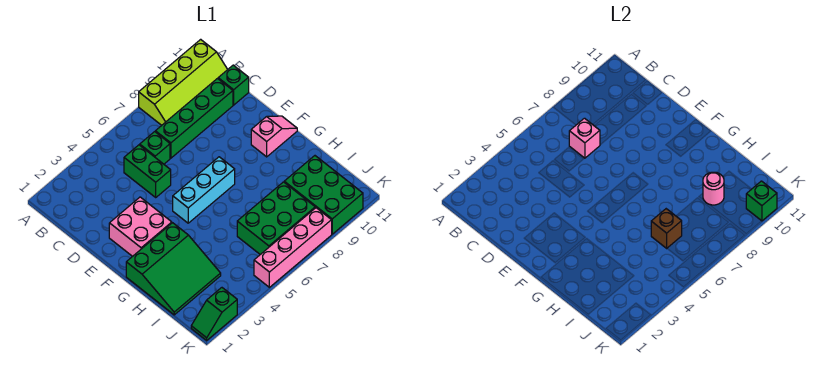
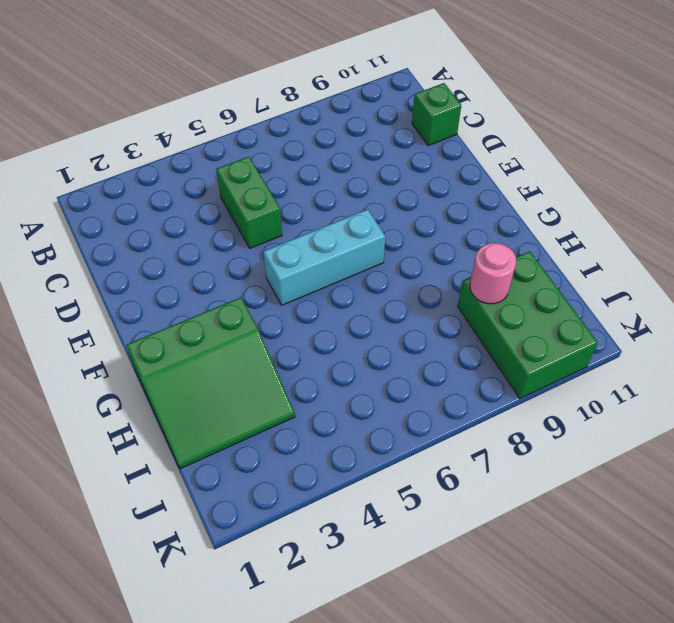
none -> lime slope A8:B11 level 1 top A
none -> green brick C6 level 1
none -> green brick C7:C10 level 1

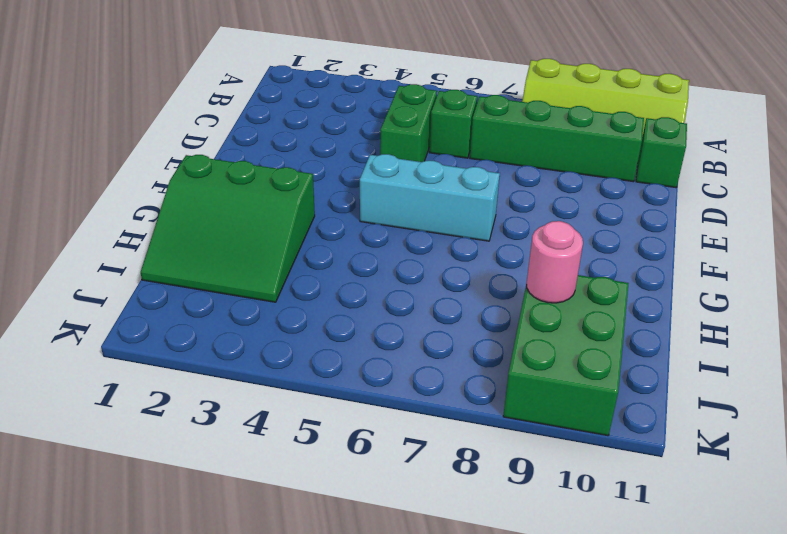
none -> pink brick E2:F3 level 1
none -> pink slope F10:F11 level 1 top 10
none -> green brick I6:J8 level 1

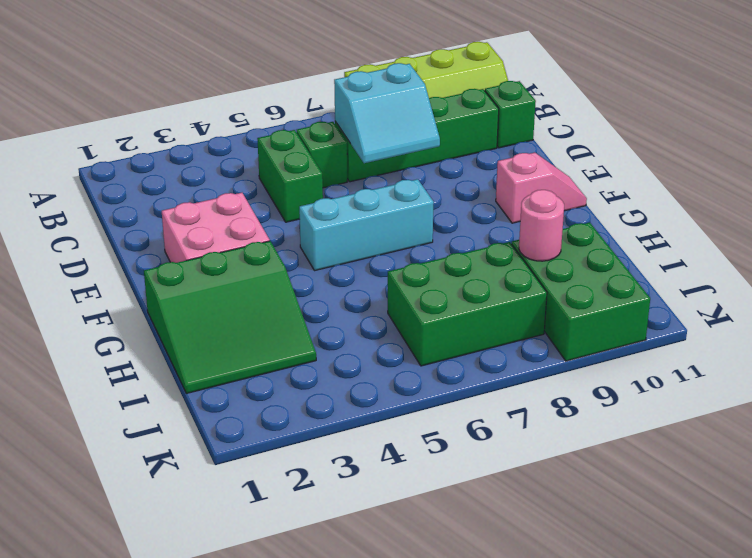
cyan slope C7:D8 level 2 top C -> pink brick C7 level 2
none -> green slope K1:K2 level 1 top 2
none -> pink brick K5:K8 level 1
none -> brown brick I6 level 2

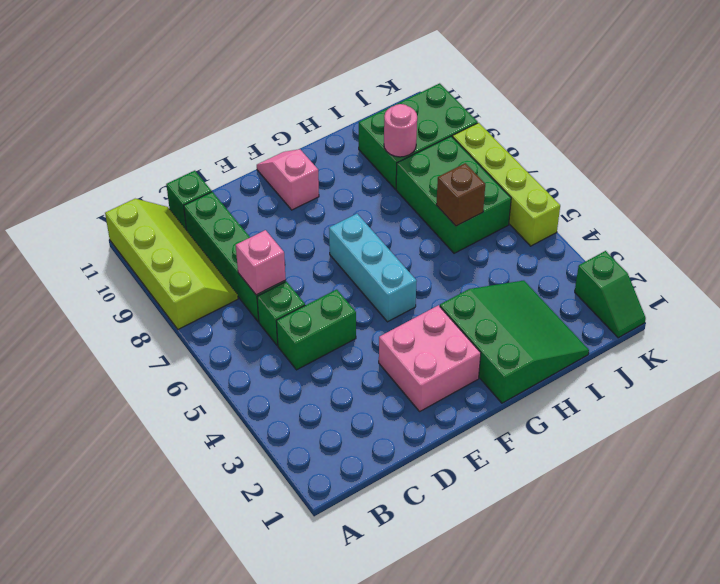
lime brick K5:K8 level 1 -> pink brick K5:K8 level 1
none -> green brick K10 level 2

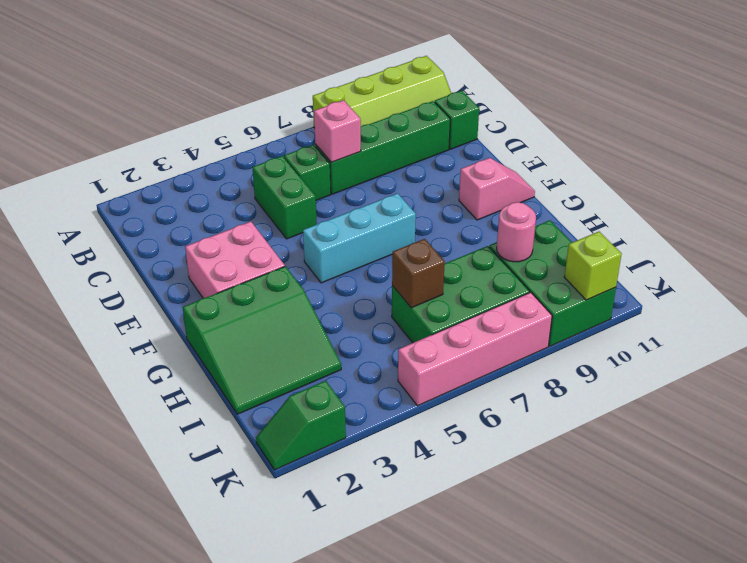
lime brick K10 level 2 -> green brick K10 level 2

